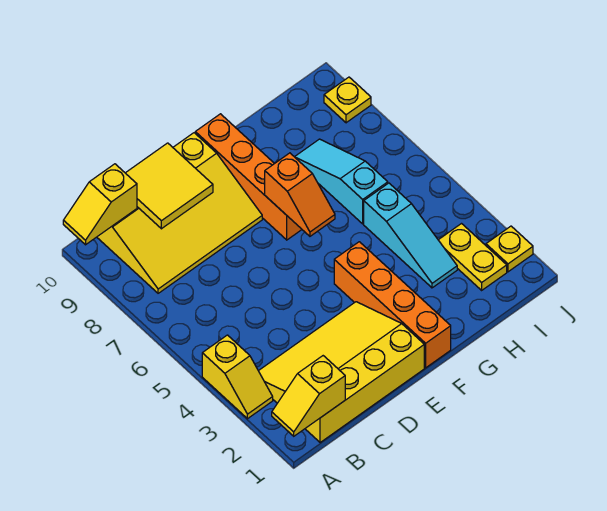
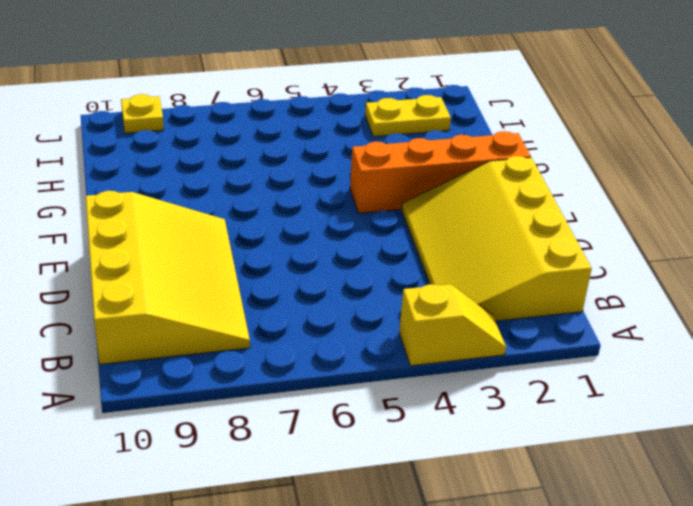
none -> orange brick F7:F10 level 1
none -> cyan slope H3:H5 level 1 top 5
none -> cyan slope H6:H8 level 1 top 6

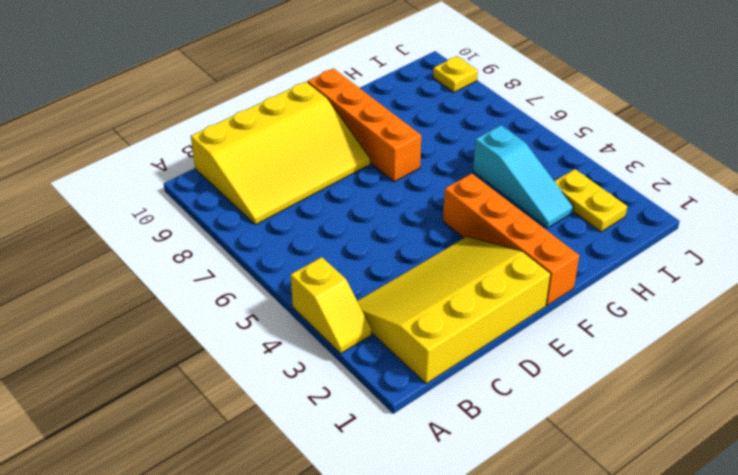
none -> cyan slope H6:H8 level 1 top 6
none -> yellow plate J2 level 1
none -> yellow slope A1:B1 level 2 top B

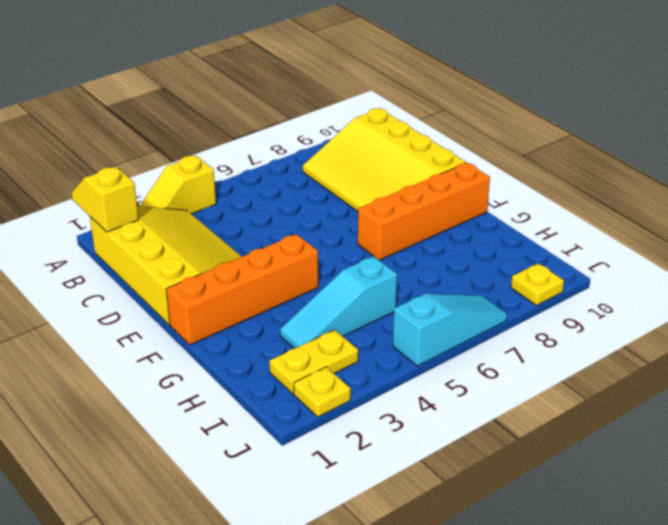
cyan slope J5:J7 level 1 top 5 -> cyan slope H6:H8 level 1 top 6
none -> yellow slope A10:B10 level 2 top B
none -> yellow tile C9:D10 level 2
none -> orange slope F6:F7 level 2 top 7

